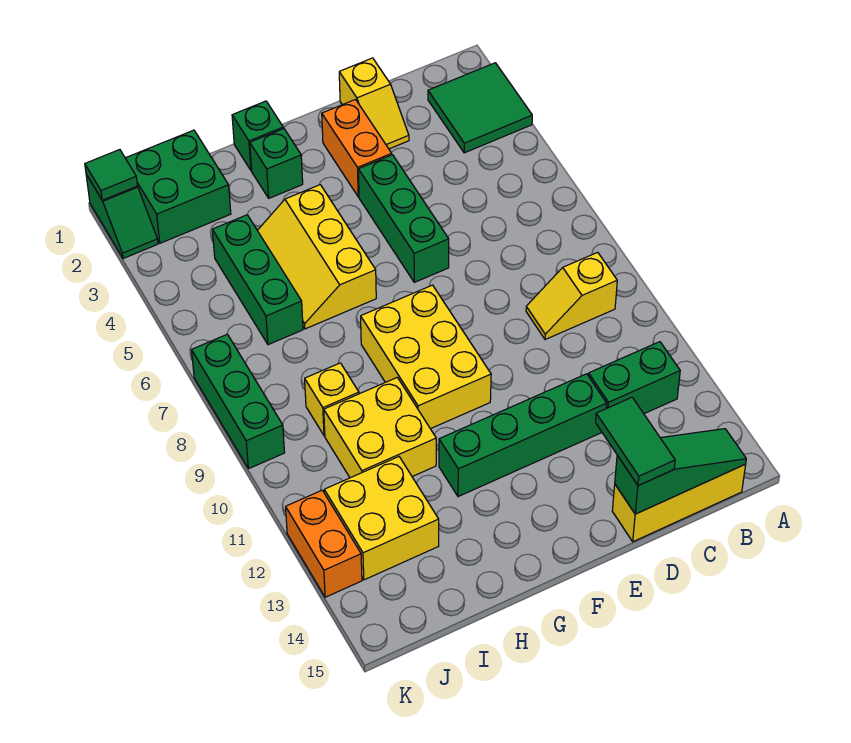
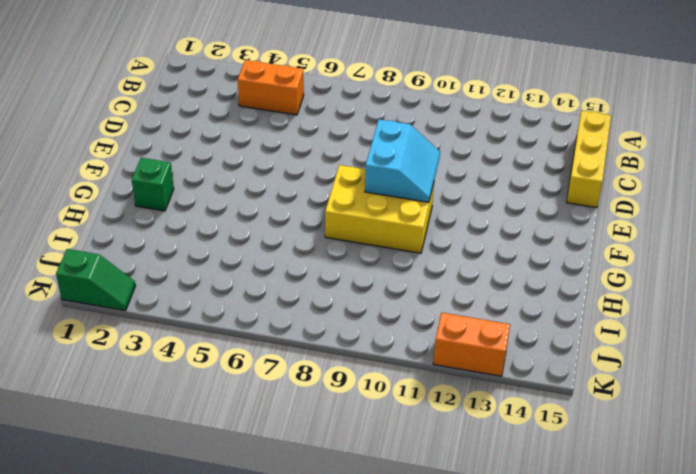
orange brick B4:B5 level 1 -> orange brick E2:E3 level 1
cyan slope E9:F10 level 2 top 9 -> none
none -> green tile A2:B3 level 1
none -> yellow slope B9:C9 level 1 top B
none -> green brick B12:C12 level 1

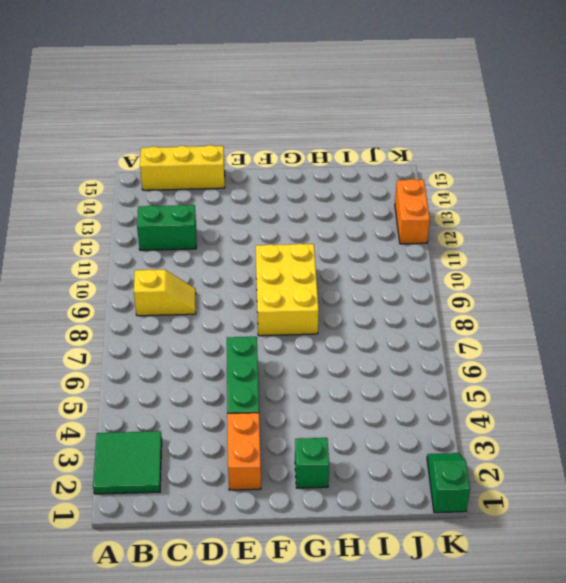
none -> yellow slope D1:D2 level 1 top 1
none -> green brick D12:G12 level 1
none -> green brick G1 level 1

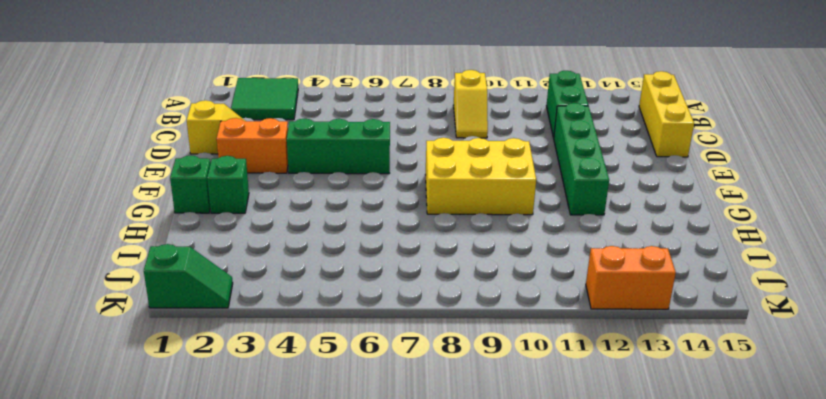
none -> yellow slope G4:H6 level 1 top G
none -> yellow brick H10:I11 level 1
none -> green brick I1:J2 level 1

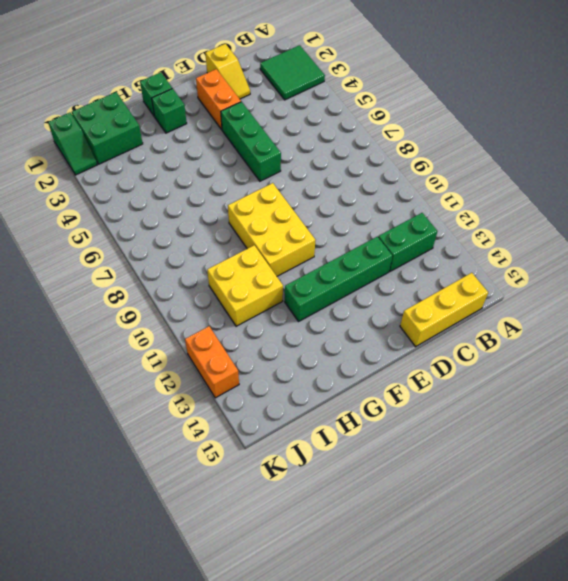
none -> yellow slope B9:C9 level 1 top B
none -> yellow slope G4:H6 level 1 top G
none -> green brick I4:I6 level 1

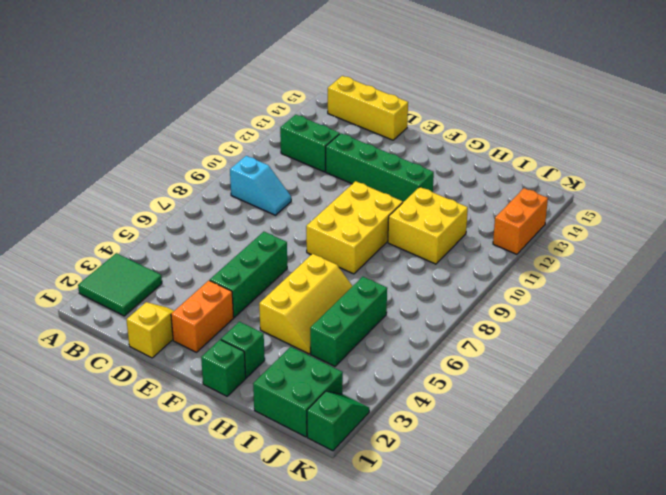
cyan slope B9:C9 level 1 top B -> yellow slope B9:C9 level 1 top B
none -> yellow brick I9 level 1
none -> yellow brick I12:J13 level 1
none -> green brick K7:K9 level 1

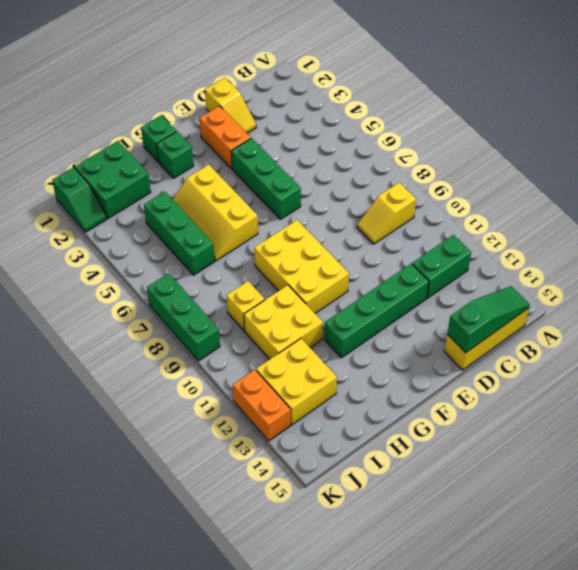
none -> green tile A2:B3 level 1
none -> green tile K1 level 2
none -> green tile D14:D15 level 3

